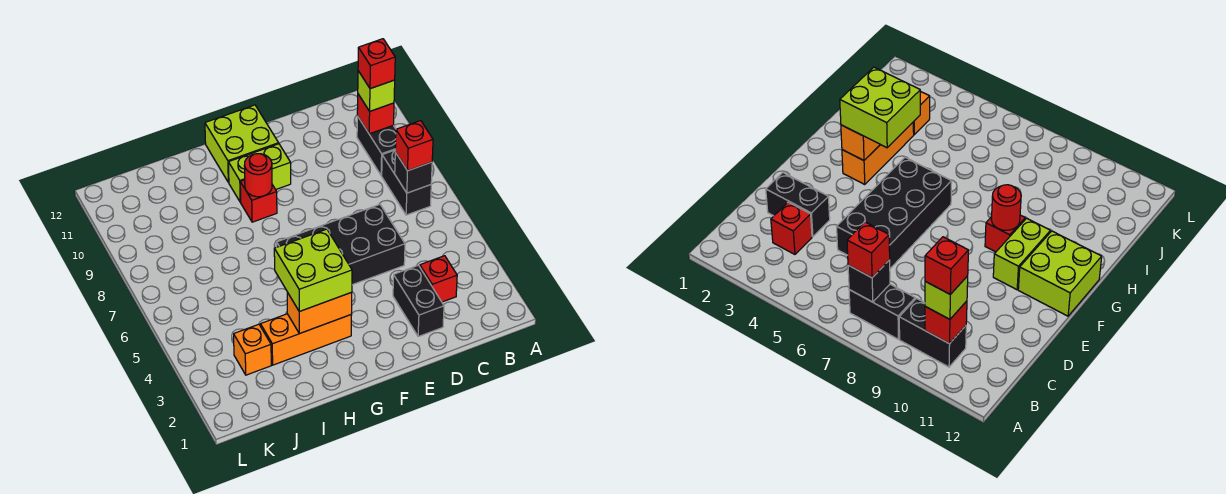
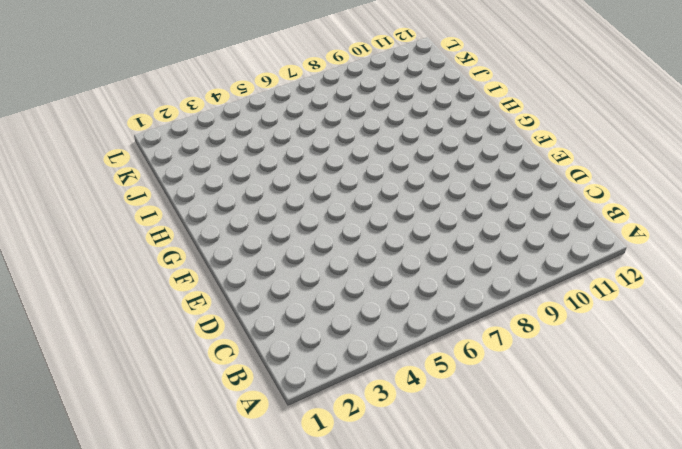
none -> black brick B7:B8 level 1
none -> black brick B9:B10 level 1
none -> red brick C3 level 1

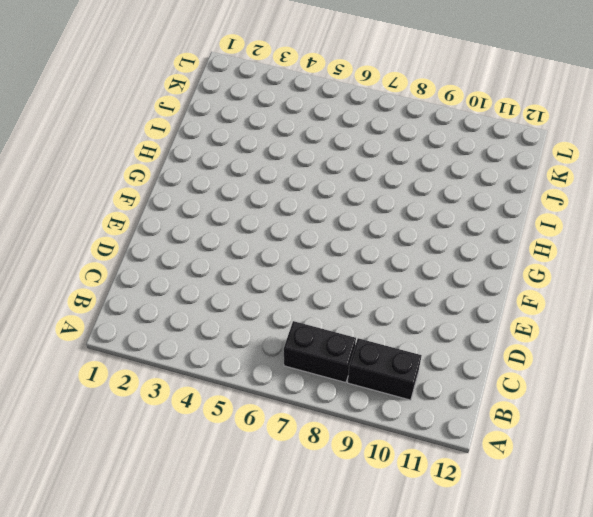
none -> red brick C3 level 1
none -> black brick D2:D3 level 1
none -> black brick D5:G6 level 1

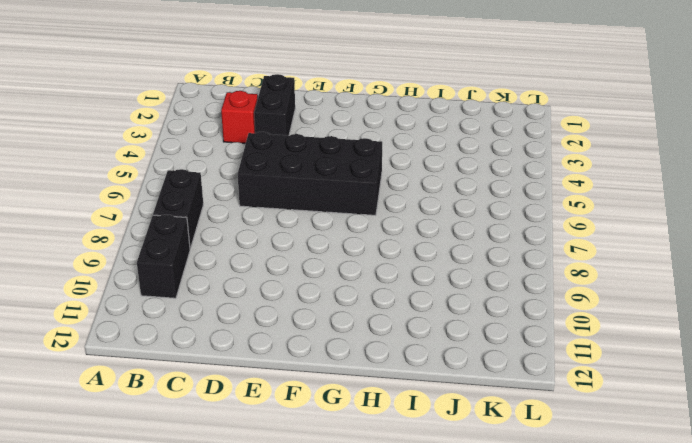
none -> lime brick F10:G10 level 1
none -> lime brick F11:G12 level 1
none -> orange brick G3:I3 level 1

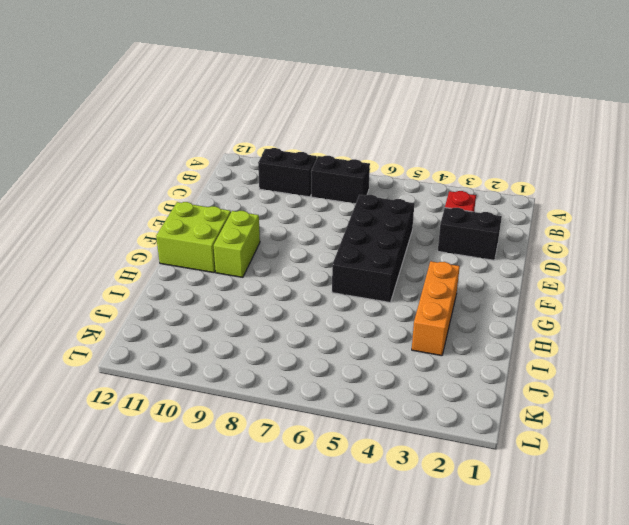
none -> red brick G9 level 1
none -> orange brick J3 level 1
none -> black brick B7 level 2

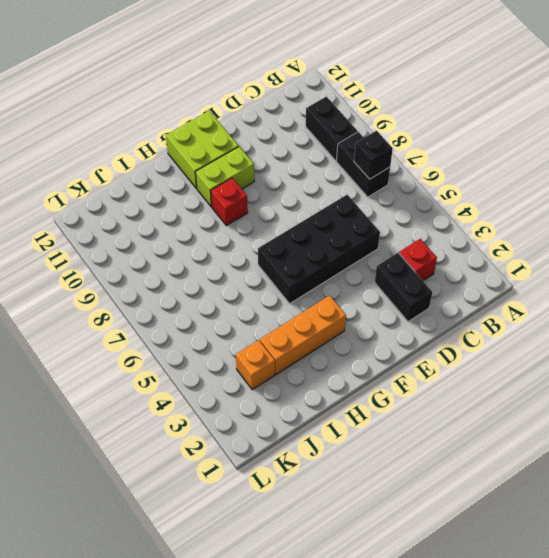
none -> red brick B10 level 2
none -> orange brick G3:H3 level 2
none -> red round brick G9 level 2

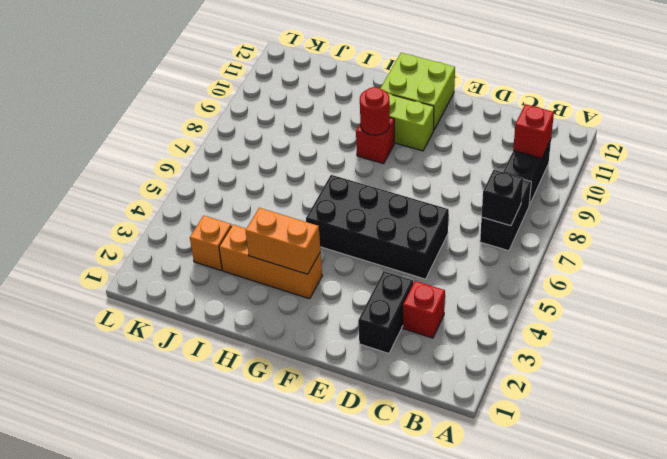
none -> red brick B7 level 3
none -> lime brick B10 level 3
none -> lime brick G3:H4 level 3

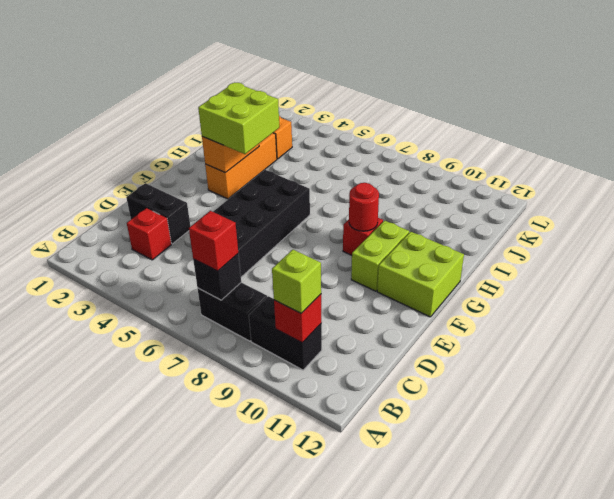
none -> red brick B10 level 4

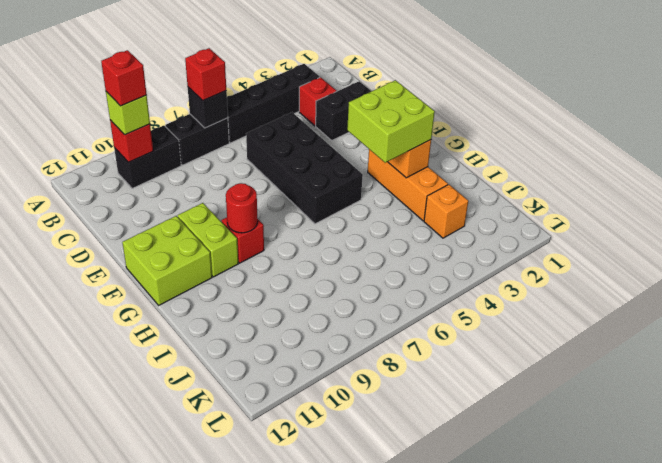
black brick B3:B6 level 1 -> none

